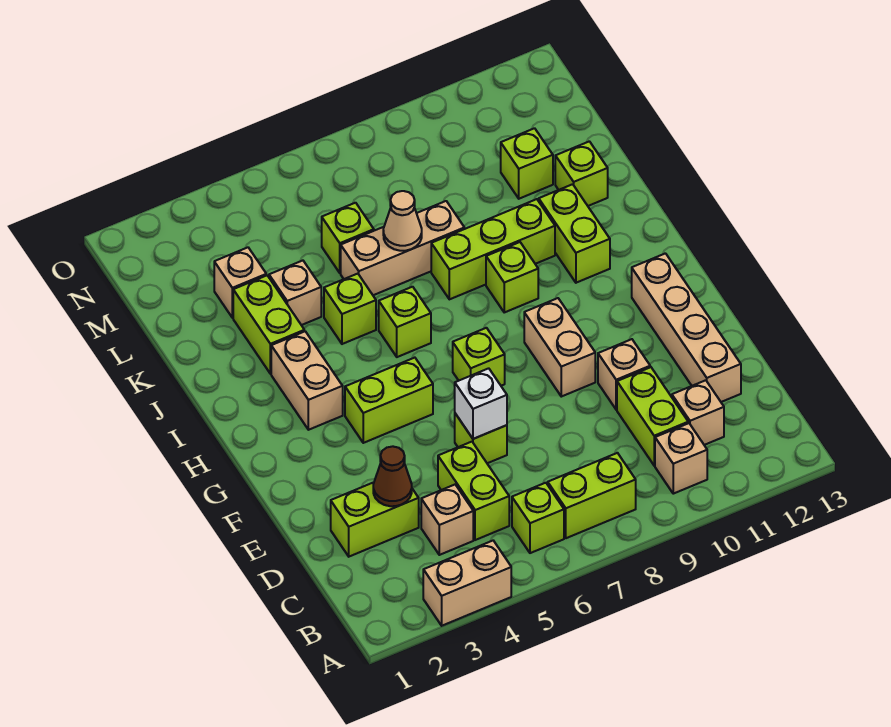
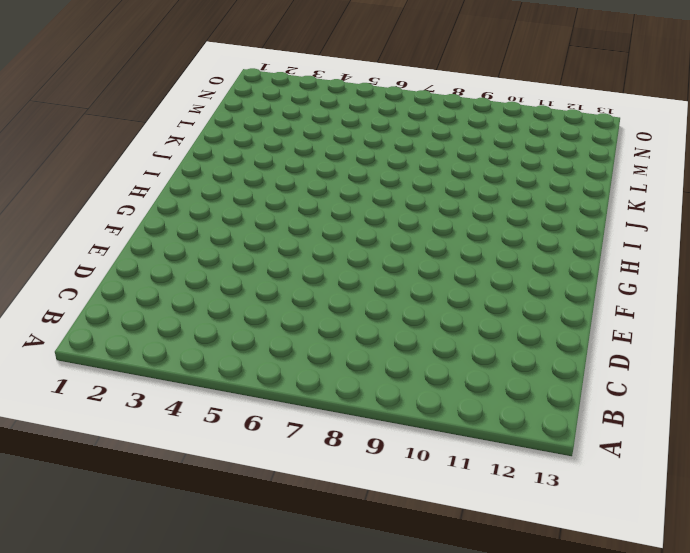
none -> tan brick A3:A4 level 1
none -> lime brick B6 level 1
none -> lime brick B7:B8 level 1
none -> tan brick B10 level 1

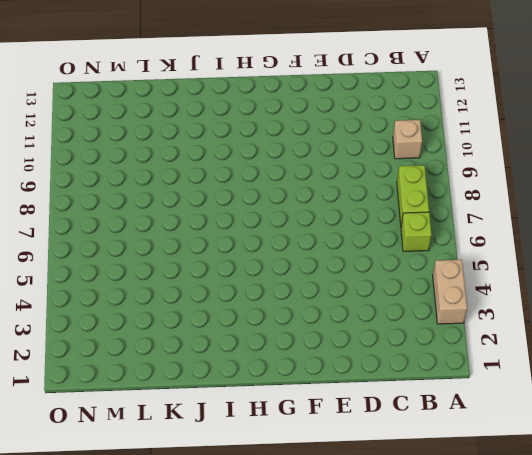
none -> tan brick C4 level 1
none -> lime brick C5:D5 level 1
none -> lime brick C10:D10 level 1
none -> tan brick C11 level 1

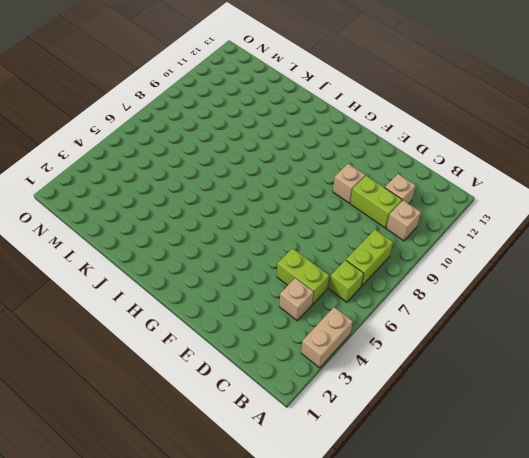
none -> lime brick D2:D3 level 1
none -> tan brick D12:G12 level 1
none -> lime brick E6 level 1
none -> tan brick F9:G9 level 1

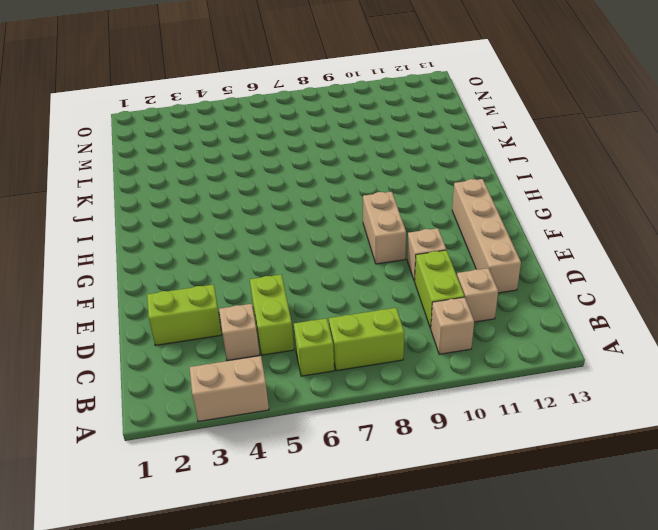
none -> lime brick E6 level 1
none -> lime brick G4:G5 level 1
none -> lime brick G7 level 1
none -> tan brick H3:I3 level 1

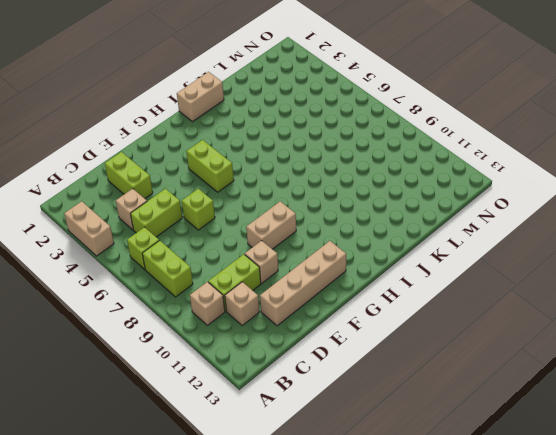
tan brick I1:J1 level 1 -> tan brick H3:I3 level 1
none -> lime brick G7 level 1
none -> lime brick I6 level 1
none -> lime brick I9 level 1
none -> lime brick I11:J11 level 1

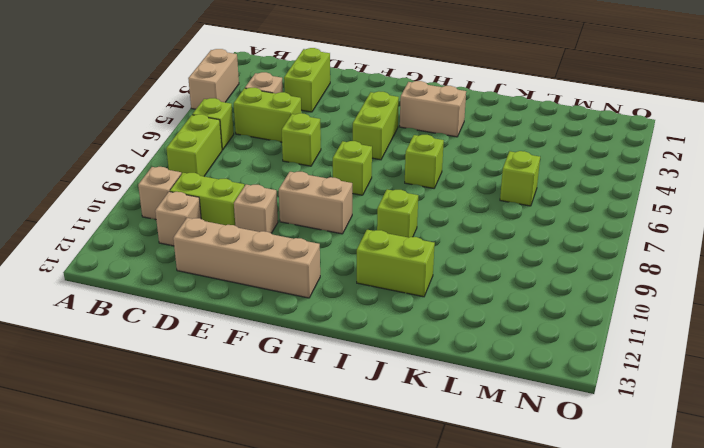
none -> lime brick J3:K3 level 1
none -> lime brick J5 level 1
none -> lime brick J8:J10 level 1
none -> tan brick K4 level 1

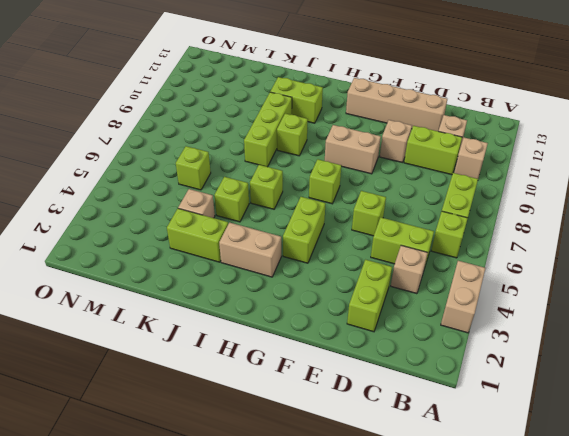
none -> tan brick K6:K8 level 1
none -> lime brick K12 level 1
none -> tan brick L3 level 1
none -> lime brick L11 level 1

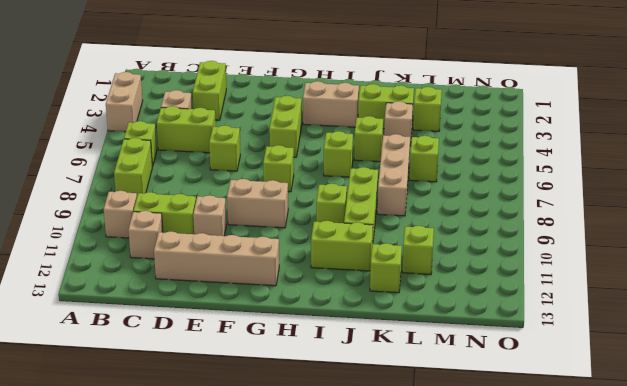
lime brick L3 level 1 -> tan brick L3 level 1
none -> brown cone D3 level 2
none -> white brick E6 level 2
none -> tan cone K7 level 2

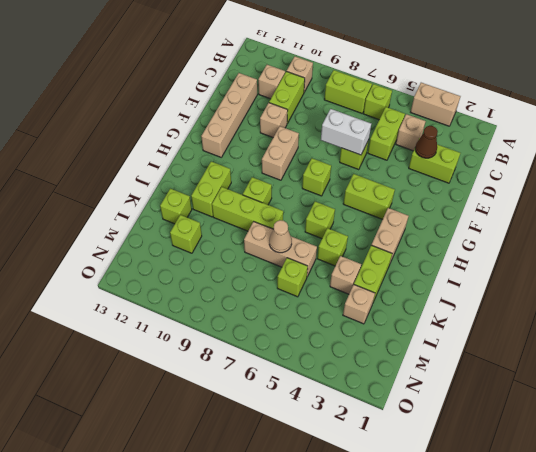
white brick E6:E7 level 2 -> white brick E6 level 2

